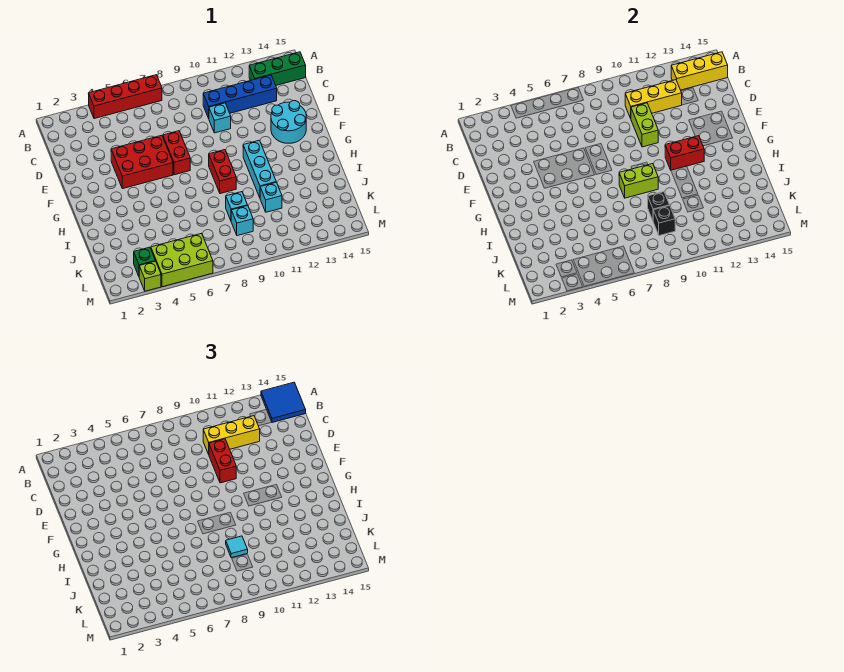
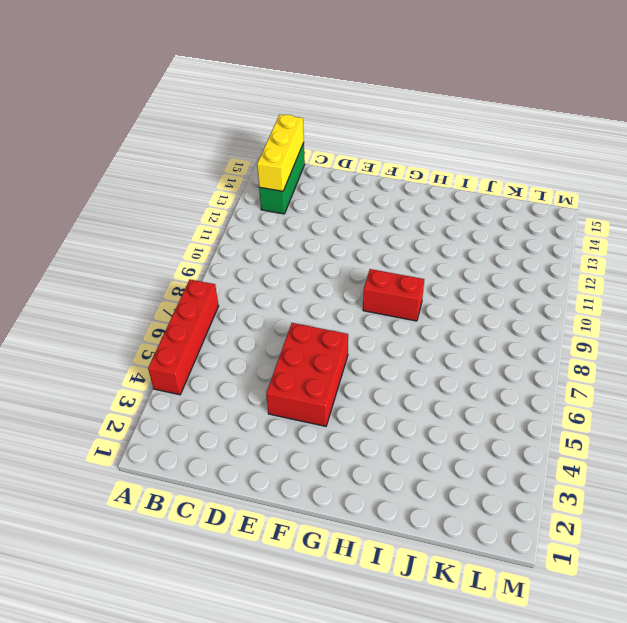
none -> blue brick C10:C13 level 1
none -> cyan brick D10 level 1
none -> red brick E7:F7 level 1

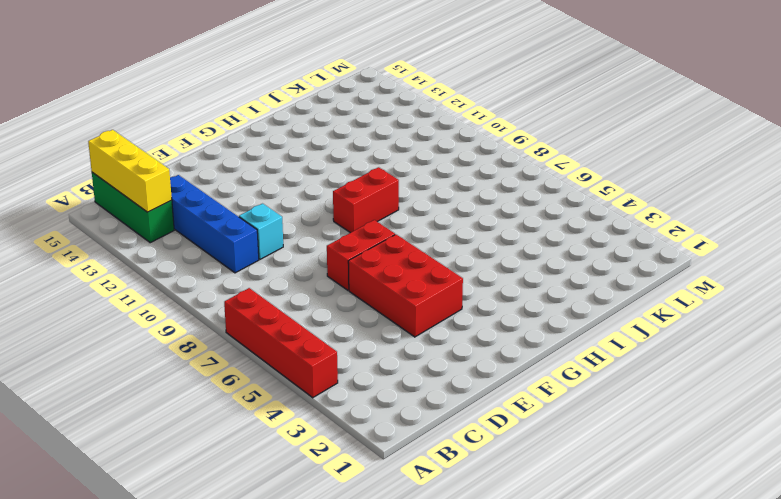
none -> cyan round brick E13:F14 level 1
none -> cyan brick G11:I11 level 1
none -> cyan brick J9 level 1

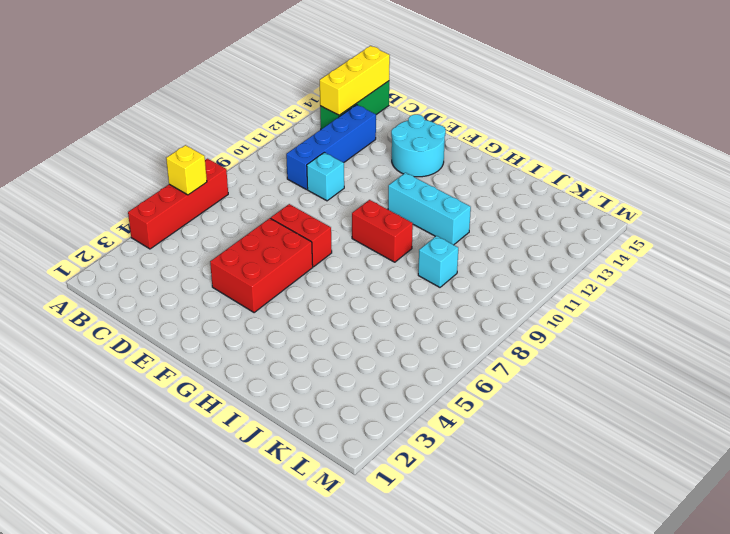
yellow brick A6 level 2 -> none
none -> cyan brick J11 level 1
none -> cyan brick K9 level 1
none -> green brick L3 level 1

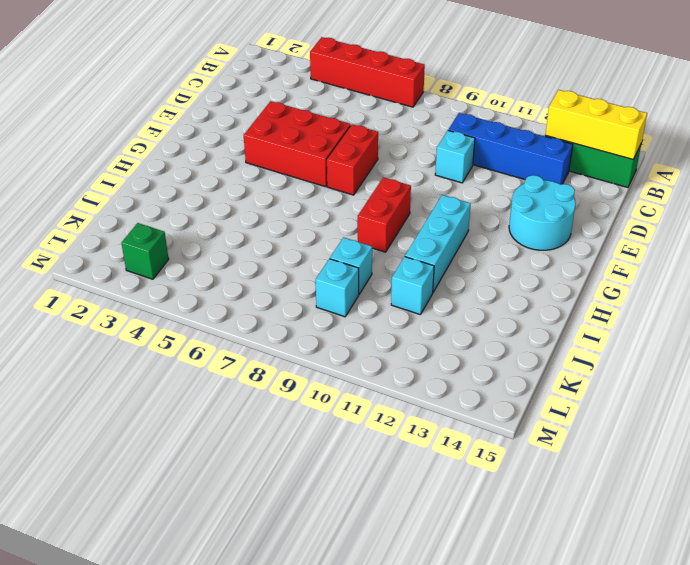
none -> lime brick L4:M6 level 1
none -> lime brick M3 level 1
none -> yellow brick C10:C12 level 2

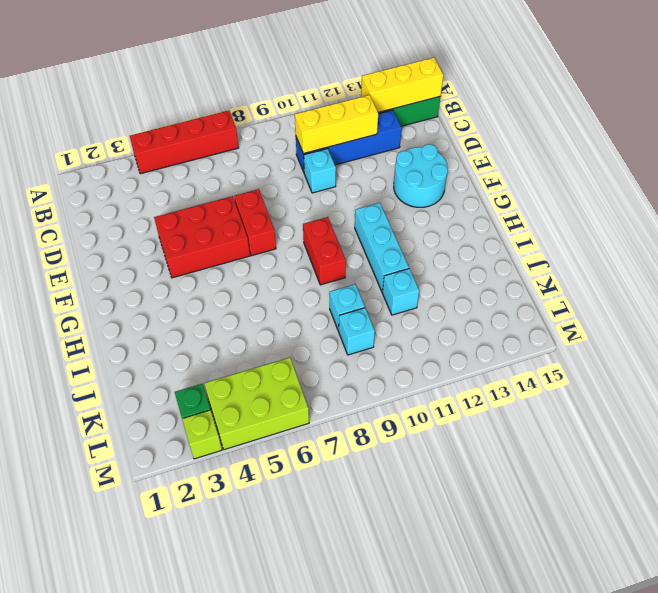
none -> lime brick D10:E10 level 2
none -> red brick G11:G12 level 2
none -> lime brick H8:H9 level 2

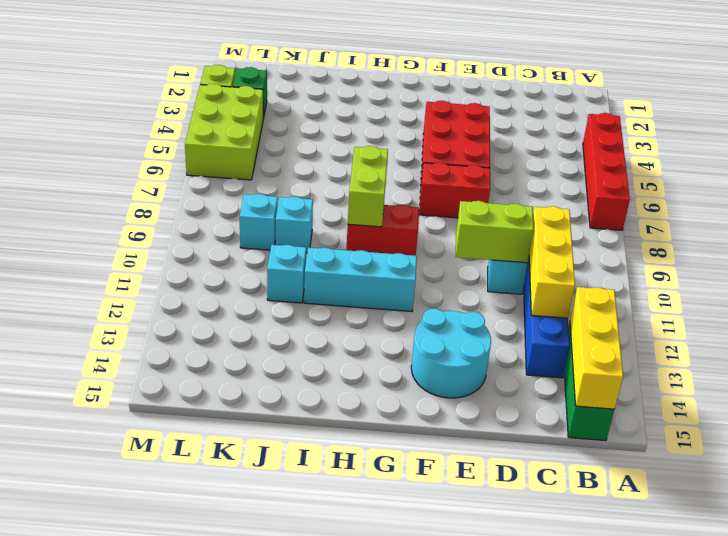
none -> red brick G11:G12 level 2
none -> black brick J9 level 2
none -> black brick K9 level 2

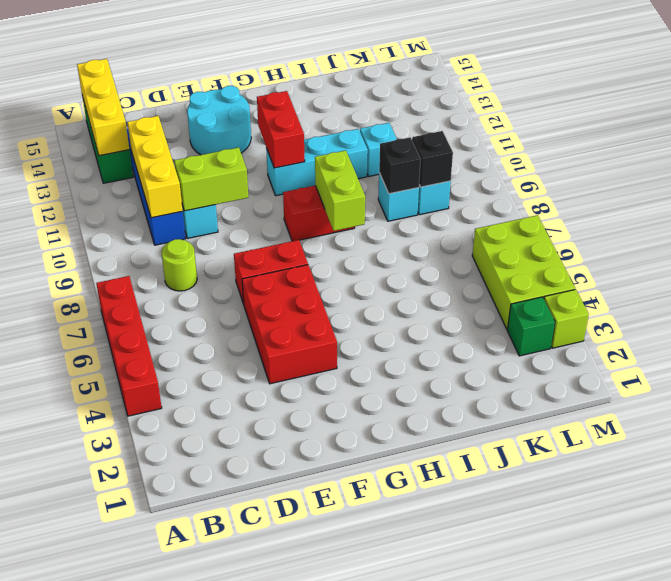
lime round brick C8 level 1 -> none
none -> blue tile A14:B15 level 3
none -> yellow brick C10:C12 level 3
none -> red brick D10:E10 level 3

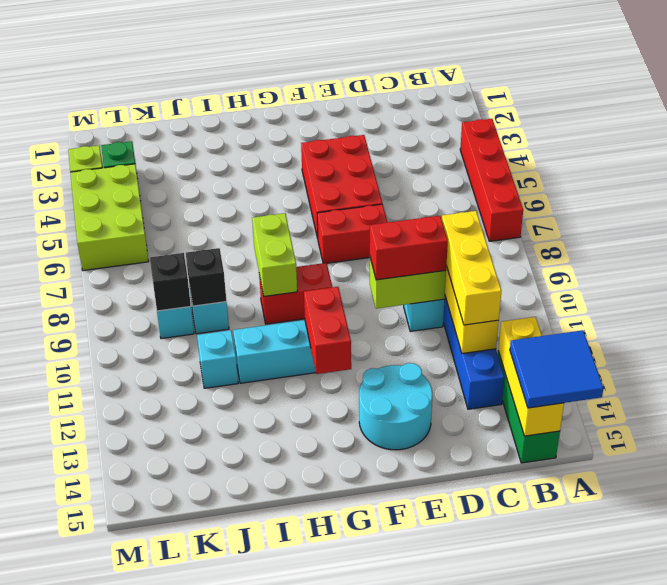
none -> cyan tile J9 level 3

